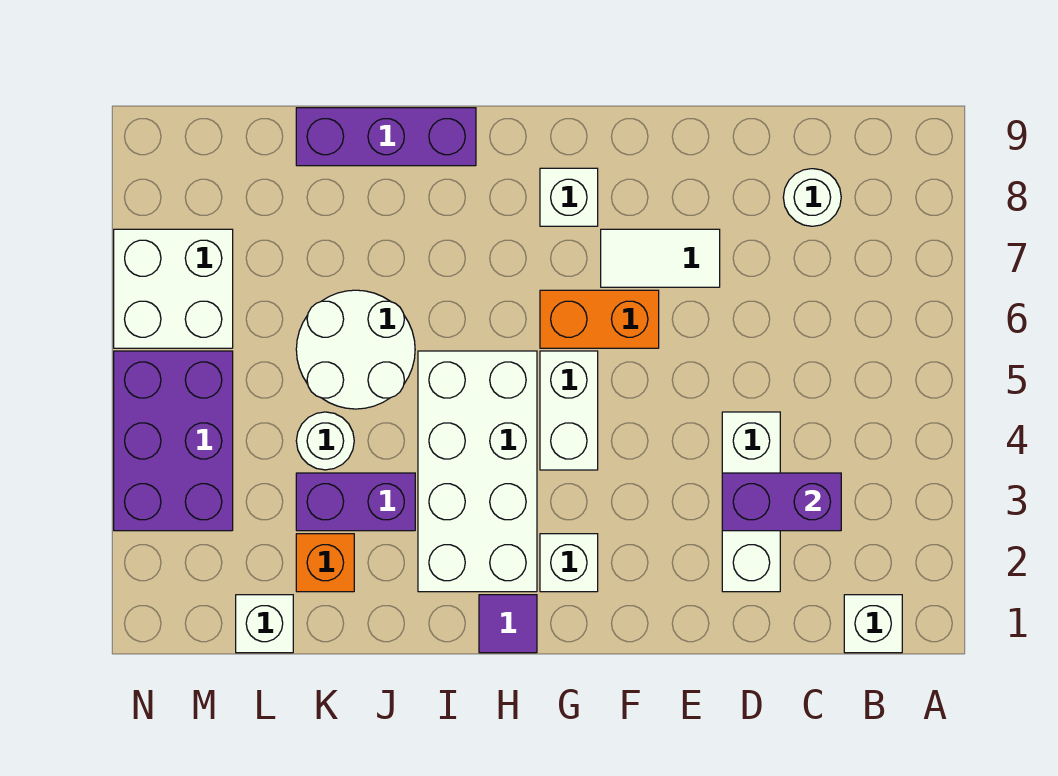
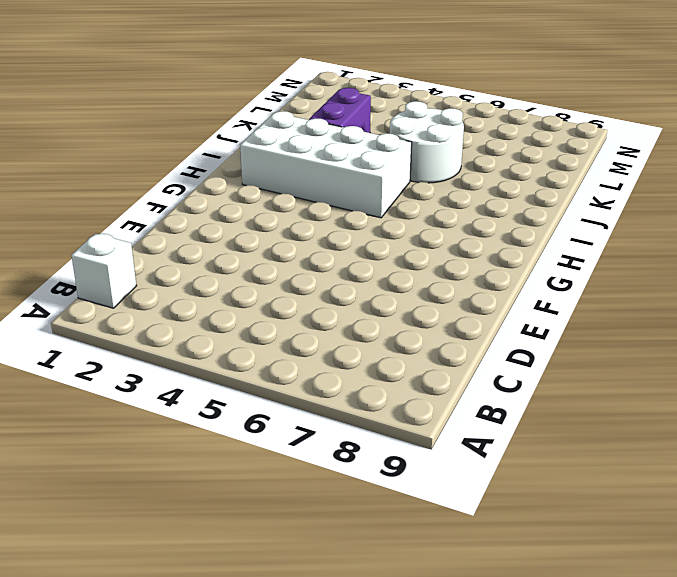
none -> white round brick C8 level 1
none -> white brick D2:D4 level 1
none -> white tile E7:F7 level 1

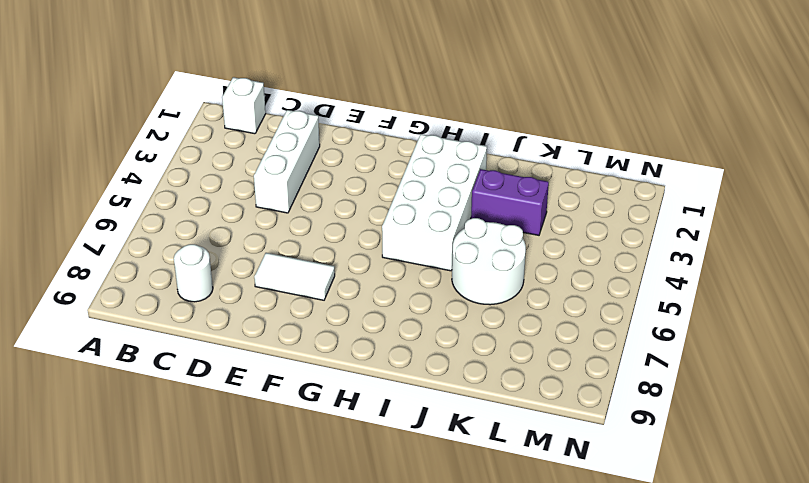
none -> orange brick F6:G6 level 1
none -> white brick G2 level 1
none -> white brick G4:G5 level 1

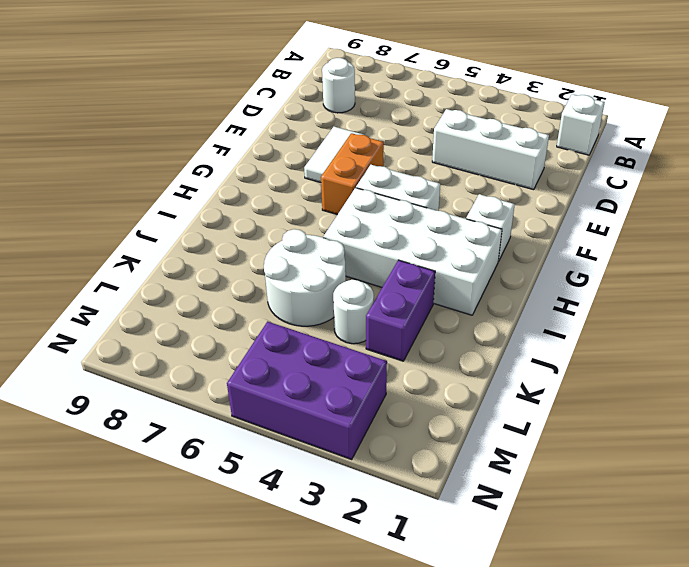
none -> white brick G8 level 1
none -> purple tile H1 level 1
none -> purple brick I9:K9 level 1

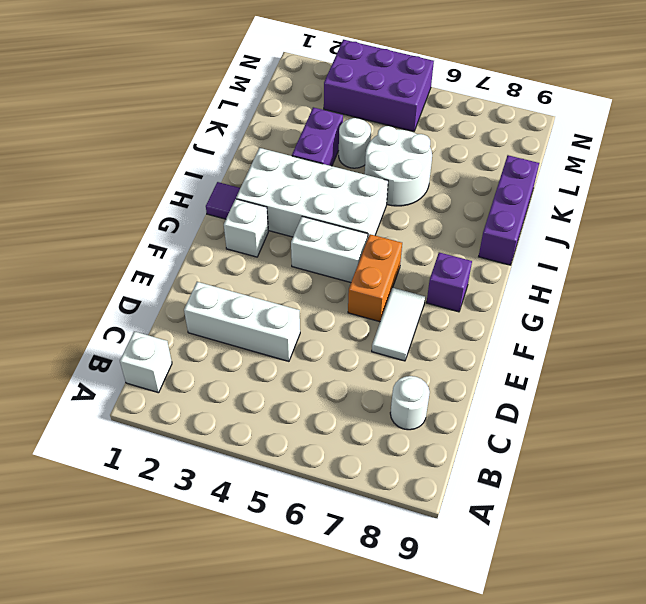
purple brick G8 level 1 -> white brick G8 level 1
none -> orange brick K2 level 1
none -> white brick L1 level 1
none -> white brick M6:N7 level 1

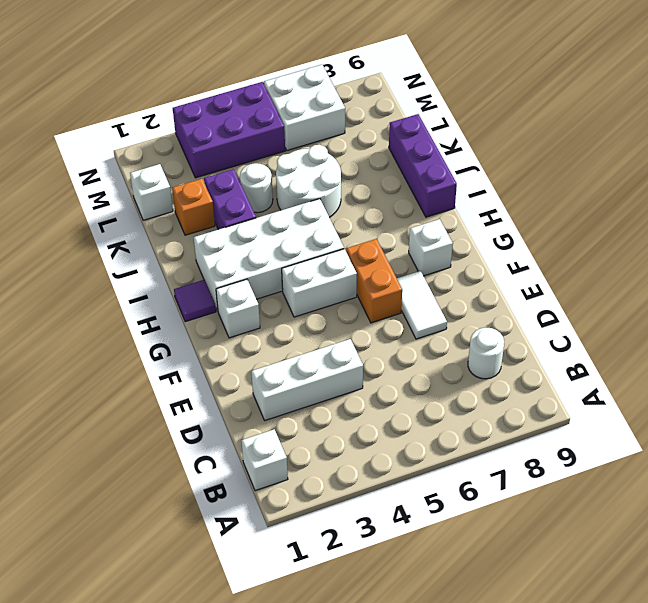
none -> purple brick C3:D3 level 2

